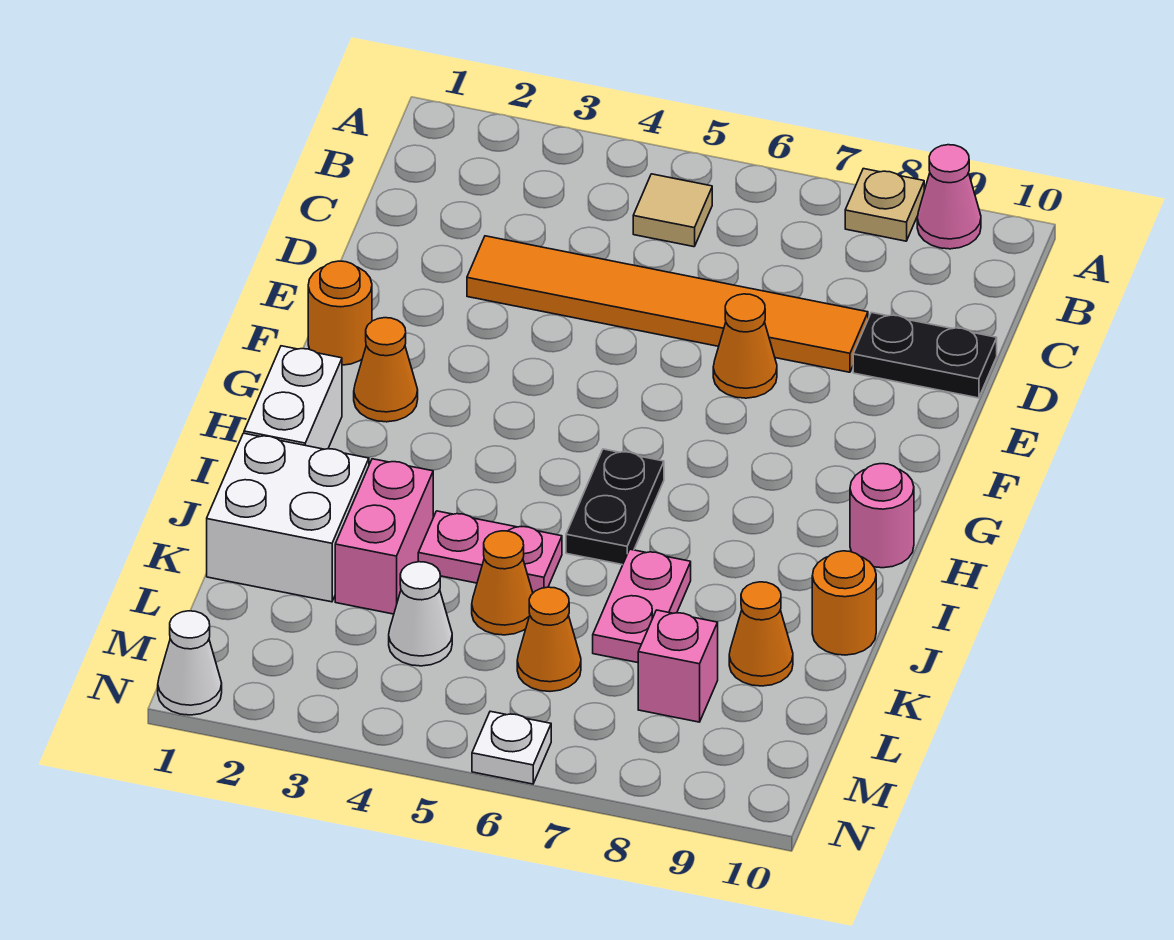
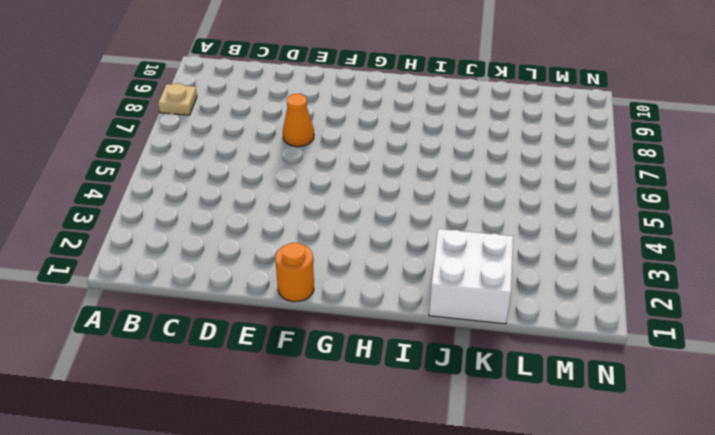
none -> pink cone A9 level 1
none -> tan tile B5 level 1
none -> orange tile D3:D8 level 1

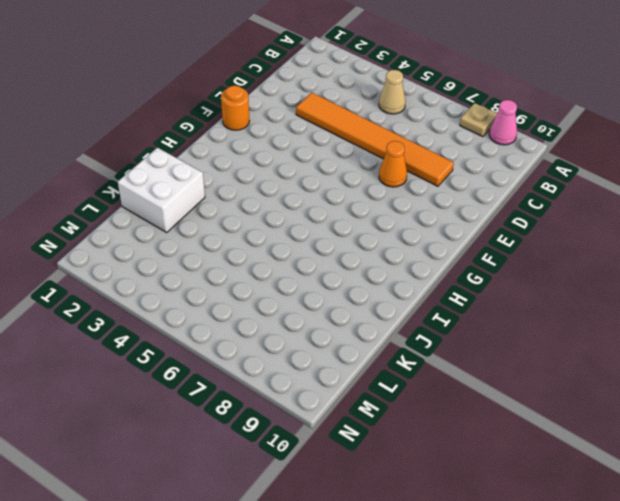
tan cone B5 level 1 -> tan tile B5 level 1
none -> black plate D9:D10 level 1
none -> orange cone G2 level 1
none -> white brick H1:I1 level 1

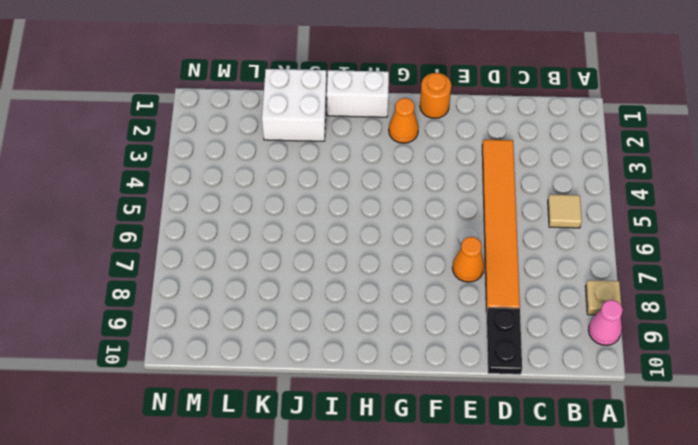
none -> black plate H6:I6 level 1
none -> pink round brick H10 level 1
none -> pink brick J3:K3 level 1

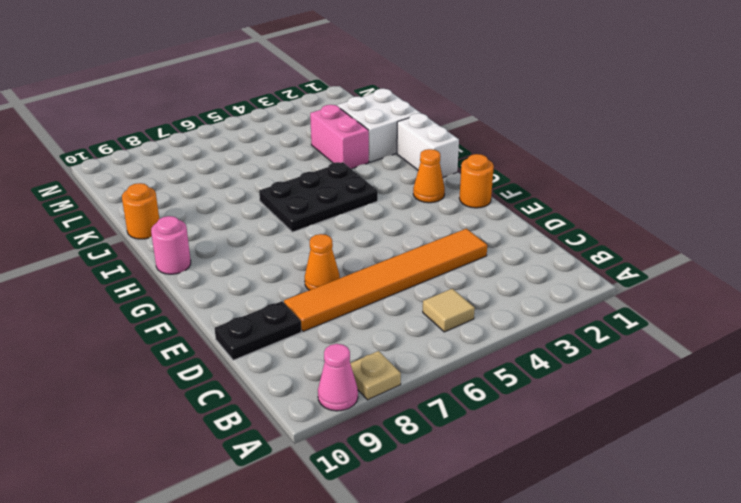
black plate H4:I6 level 1 -> black plate H6:I6 level 1
none -> pink plate J4:J5 level 1
none -> pink plate J7:K7 level 1
none -> orange cone K5 level 1

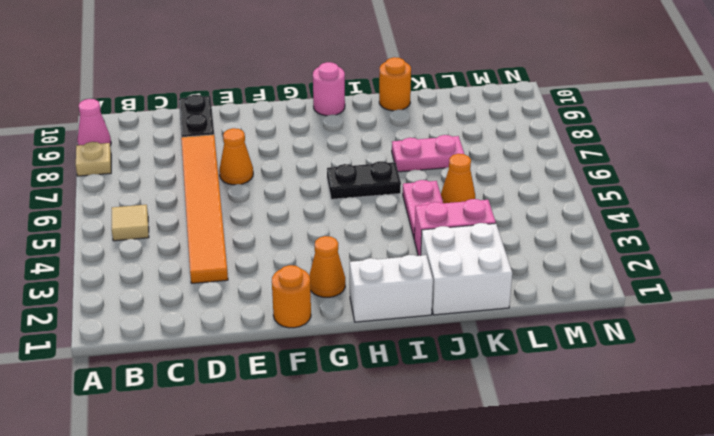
none -> orange cone K9 level 1
none -> white cone L4 level 1
none -> orange cone L6 level 1

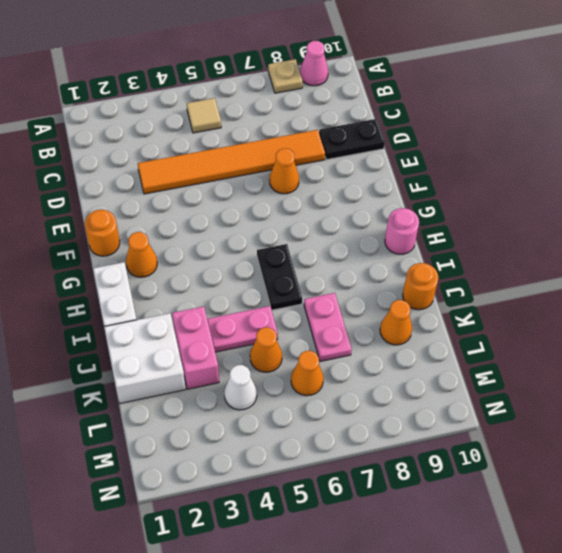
none -> pink brick L8 level 1
none -> white cone N1 level 1
none -> white plate N6 level 1

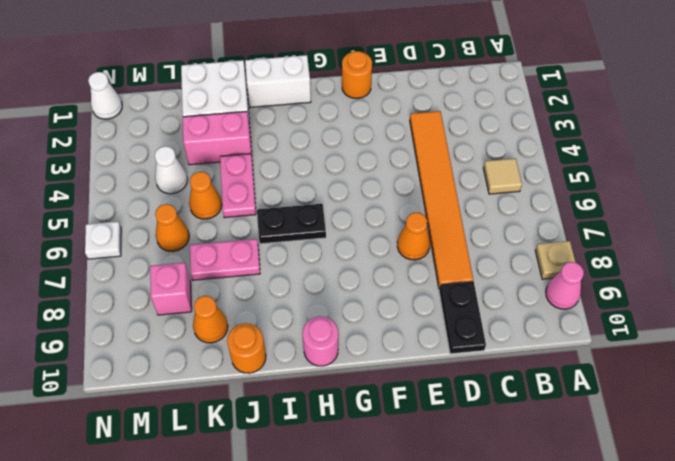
none -> orange cone G2 level 1

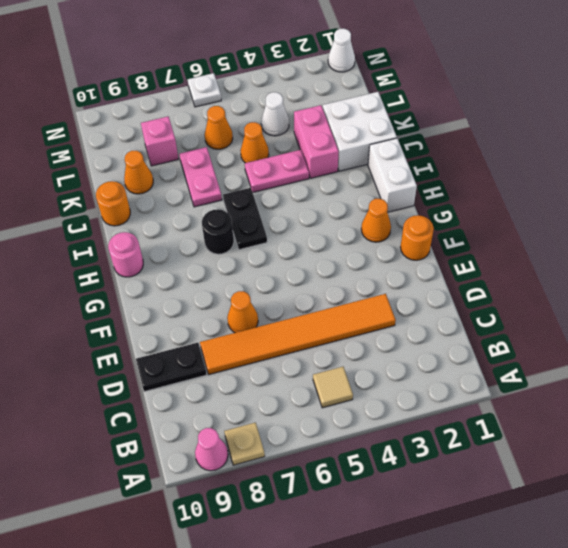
black round brick H7 level 1 -> none

